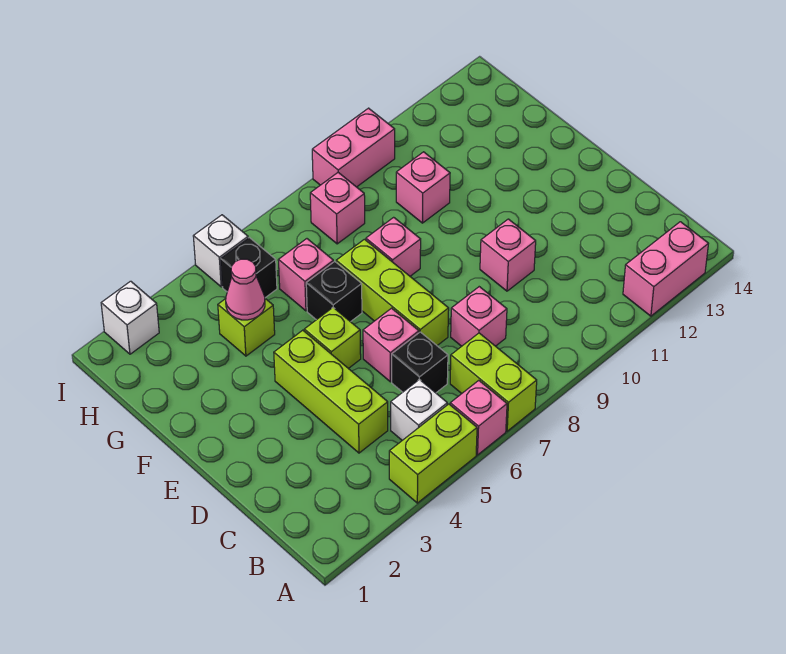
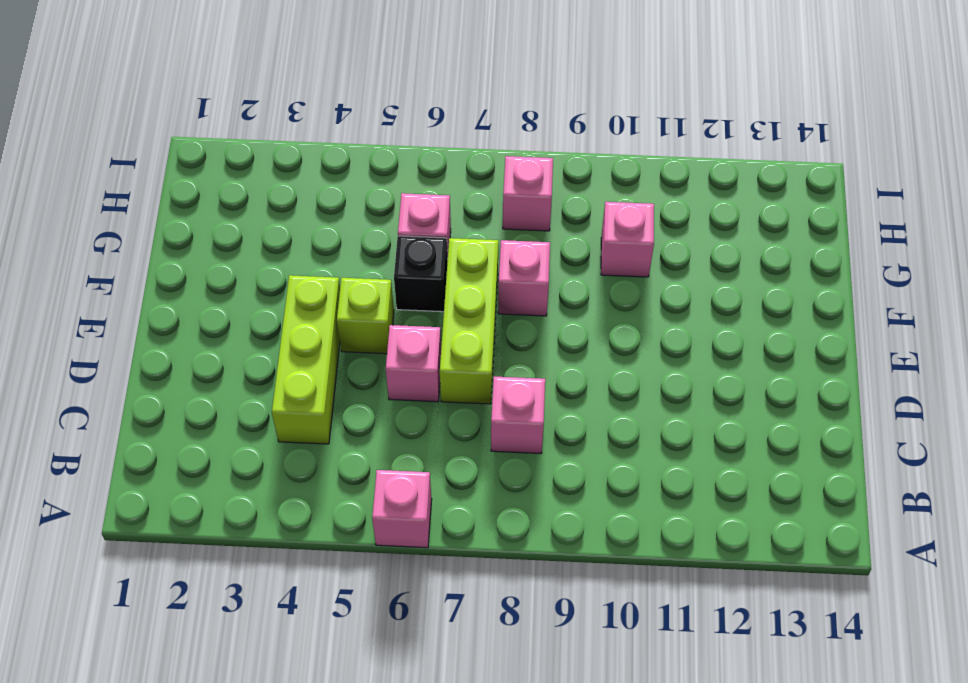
none -> lime brick A4:A5 level 1
none -> lime brick A7:B7 level 1
none -> pink brick A12:A13 level 1

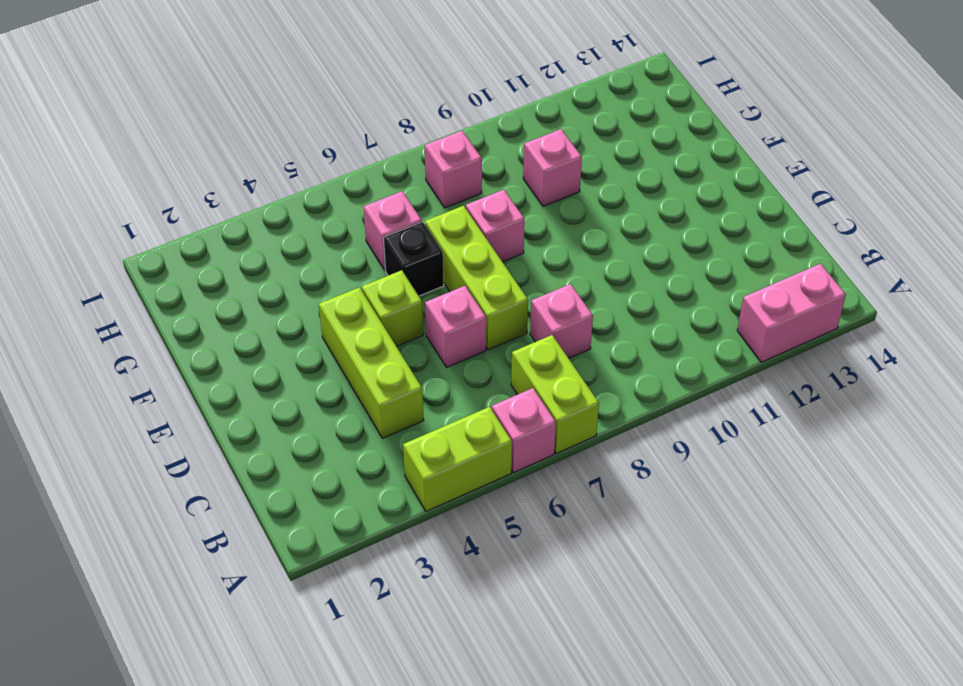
none -> white brick B5 level 1
none -> black brick C6 level 1
none -> pink brick D10 level 1

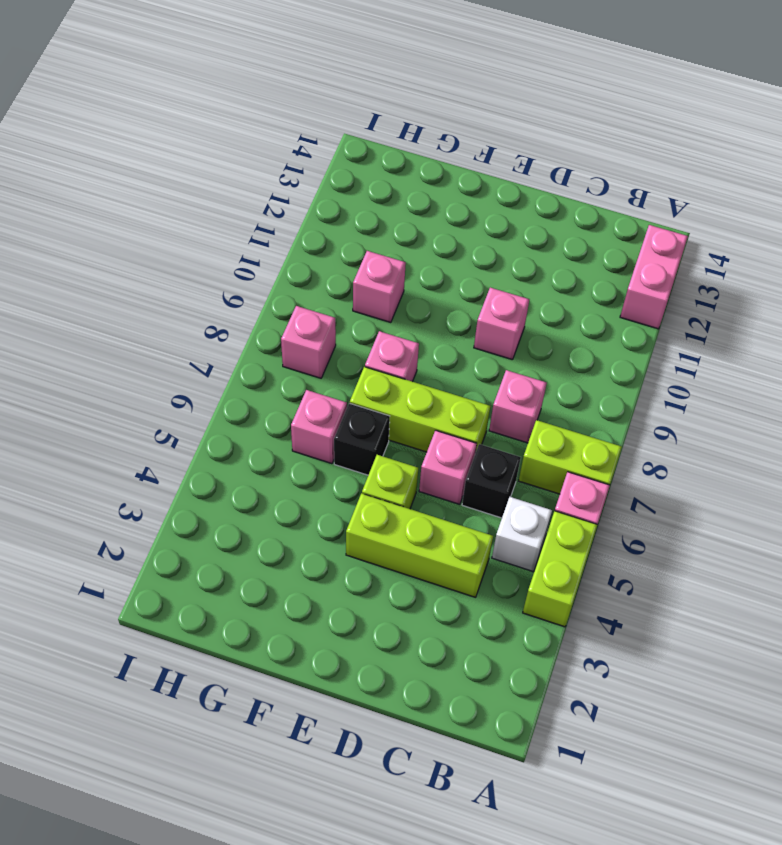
none -> lime brick G4 level 1
none -> black brick H5 level 1
none -> white brick I2 level 1

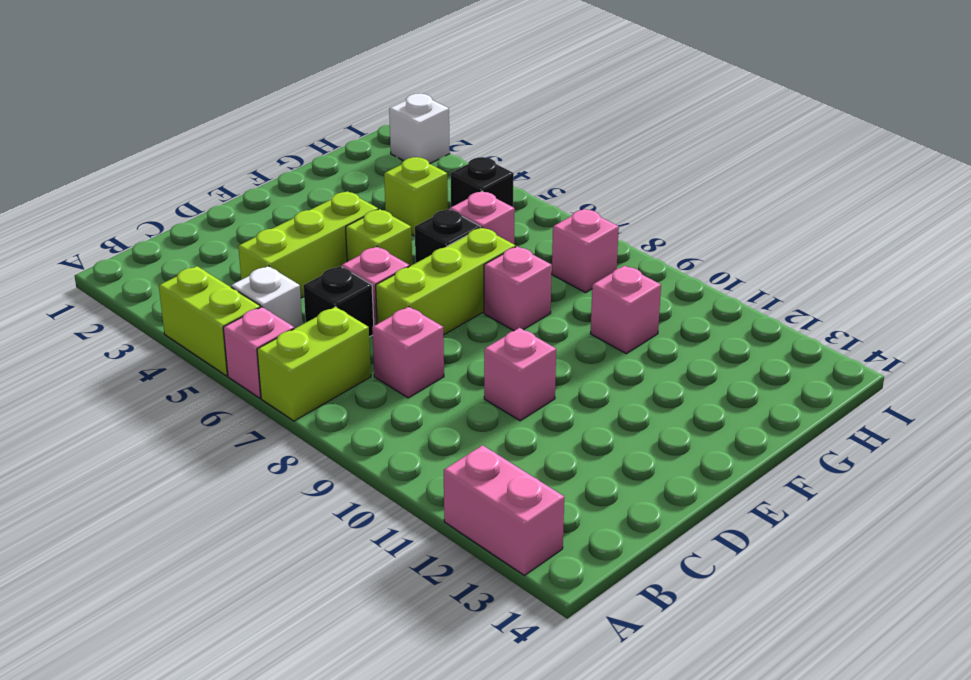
none -> white brick I5 level 1
none -> pink brick I9:I10 level 1
none -> pink cone G4 level 2

